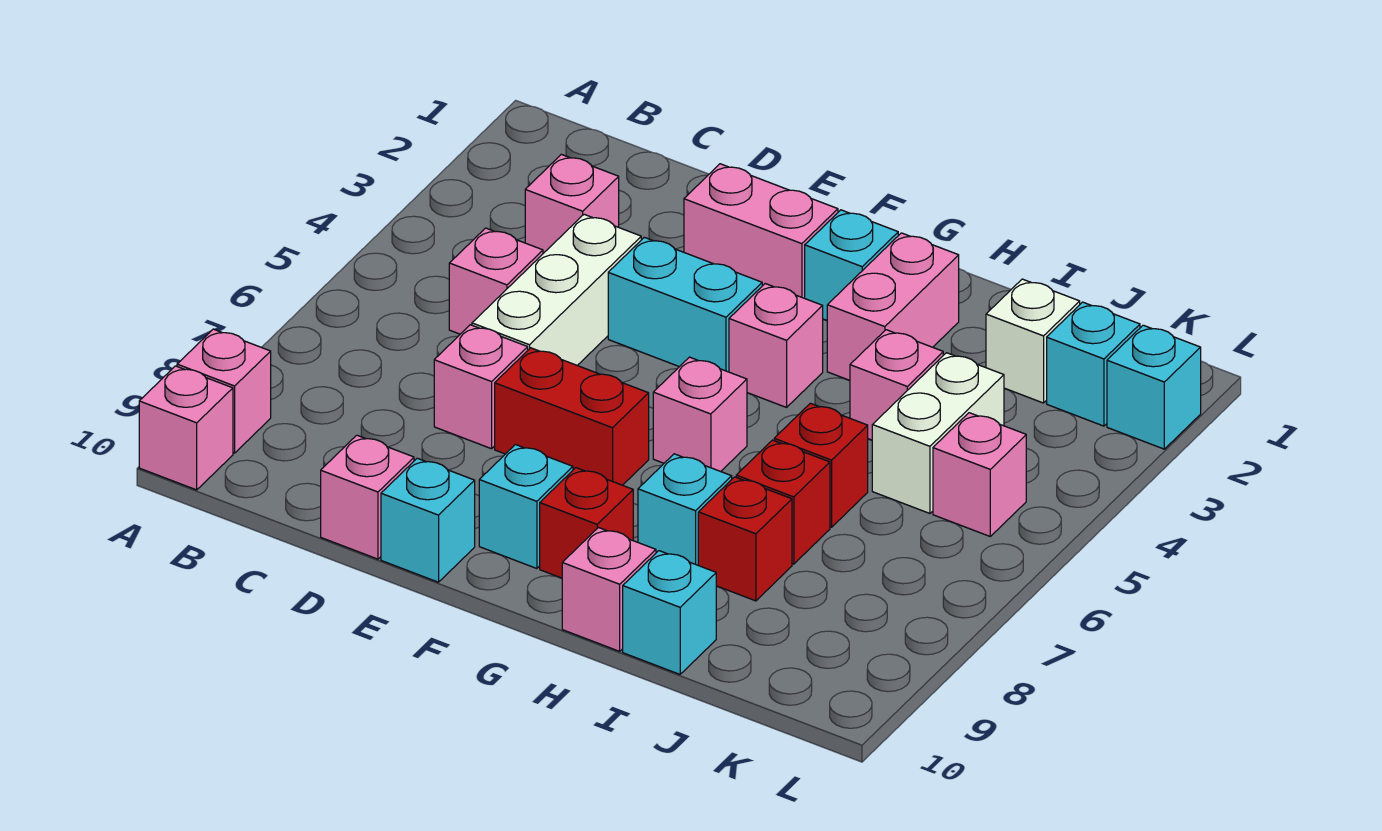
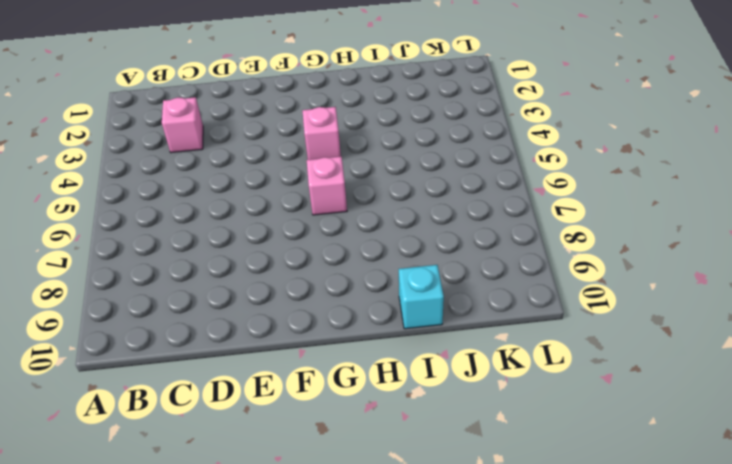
none -> pink brick A9 level 1
none -> pink brick A10 level 1
none -> pink brick C5 level 1

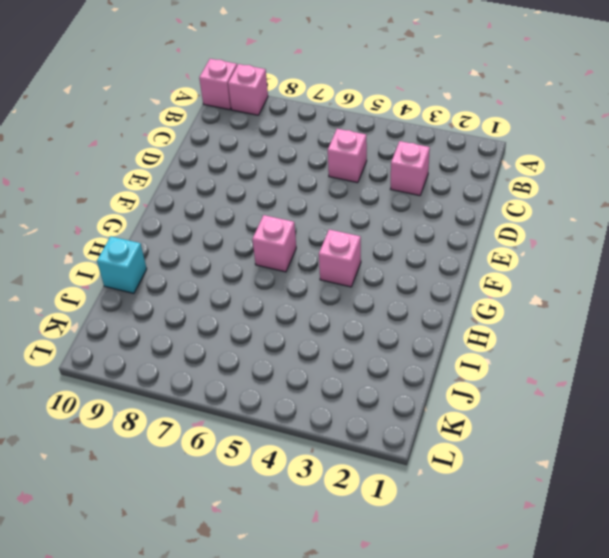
none -> white brick D4:D6 level 1
none -> pink brick D7 level 1
none -> pink brick D10 level 1

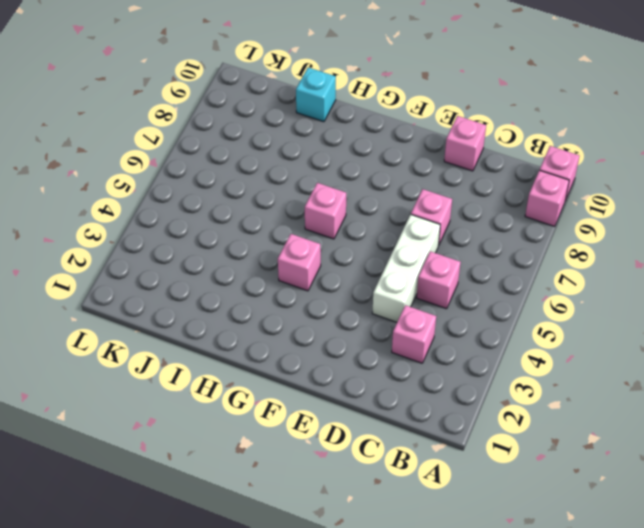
none -> pink brick E2:F2 level 1
none -> cyan brick E4:F4 level 1
none -> red brick E7:F7 level 1

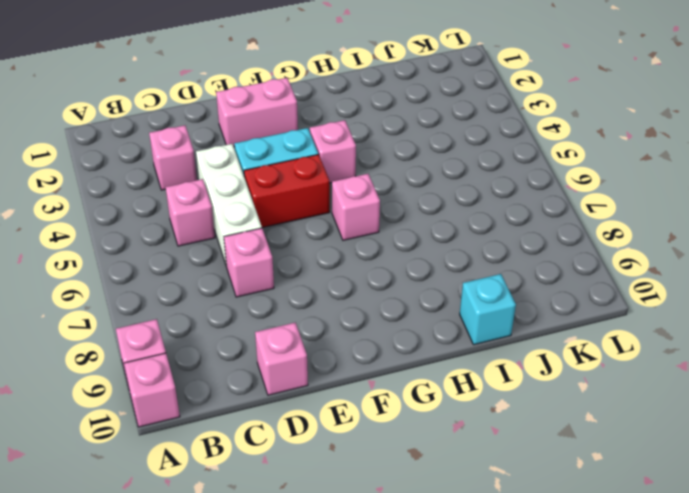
red brick E5:F5 level 1 -> red brick E7:F7 level 1
none -> cyan brick E10 level 1
none -> cyan brick F9 level 1
none -> cyan brick G2 level 1

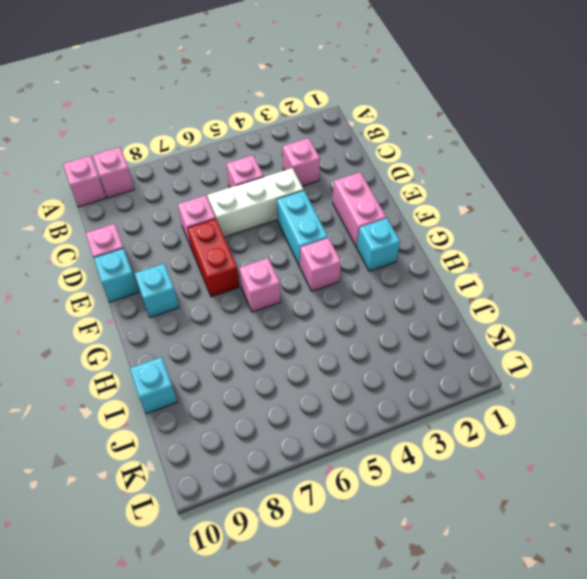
none -> red brick G9 level 1
none -> pink brick H2:H3 level 1
none -> cyan brick H8 level 1

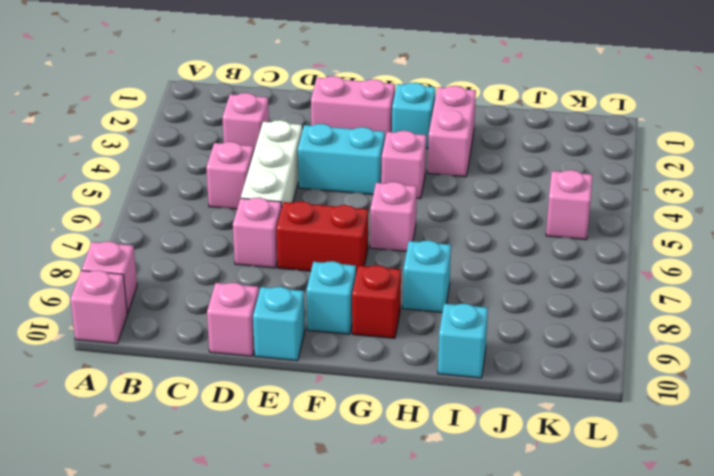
none -> pink brick H10 level 1
none -> pink brick I4 level 1
none -> red brick I6 level 1

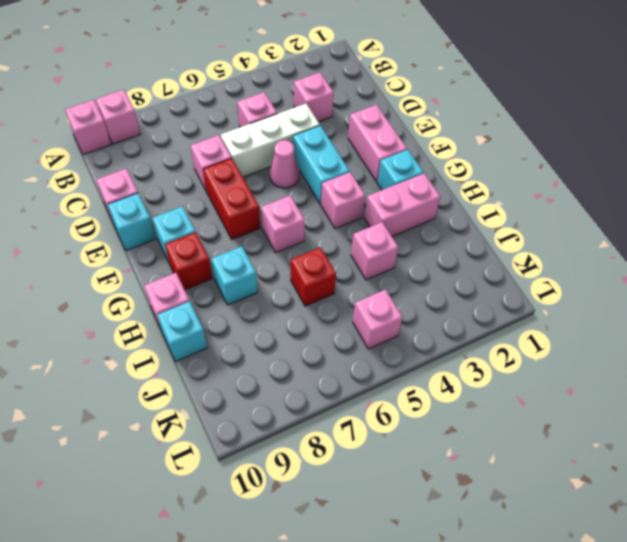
pink cone E5 level 1 -> none
none -> red brick I7 level 1
none -> red brick I8 level 1
none -> white brick J2 level 1

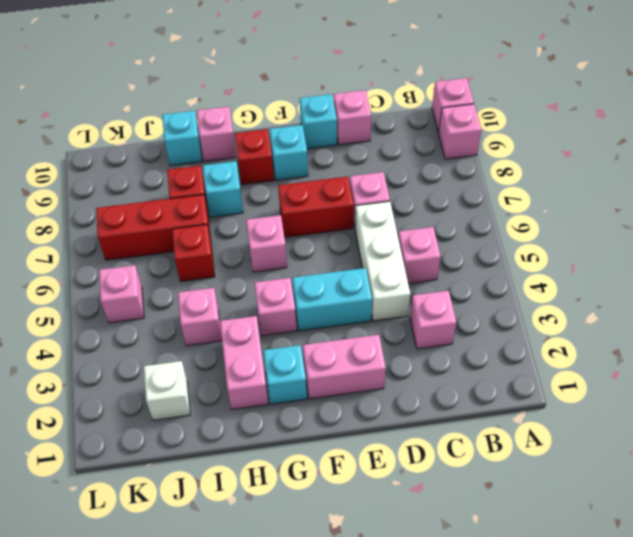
red brick I7:K7 level 1 -> red brick I7 level 1
none -> white brick J4:J5 level 1
none -> cyan brick K2 level 1
none -> cyan brick L2 level 1

